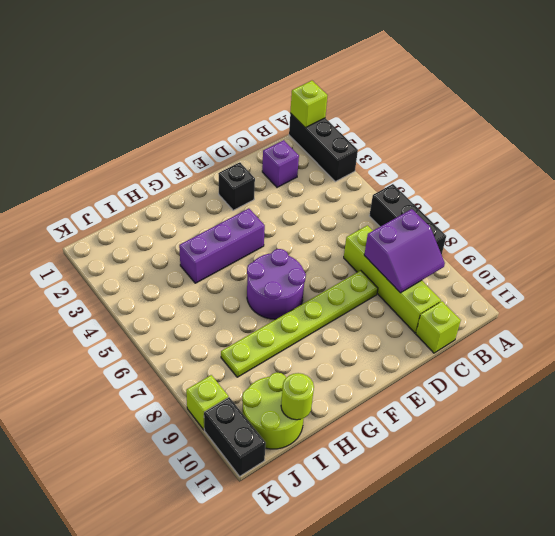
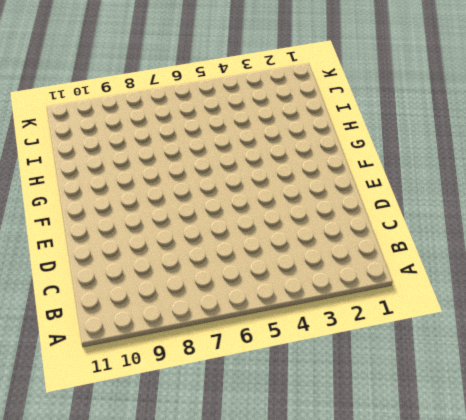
none -> black brick A1:A3 level 1
none -> black brick A6:A8 level 1
none -> purple brick C2 level 1

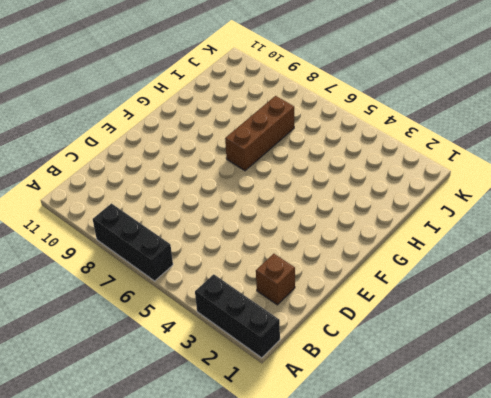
brown brick C2 level 1 -> purple brick C2 level 1
brown brick G7:I7 level 1 -> purple round brick F6:G7 level 1
none -> lime brick C7:C10 level 1
none -> lime brick C11 level 1
none -> lime plate D8:I8 level 1

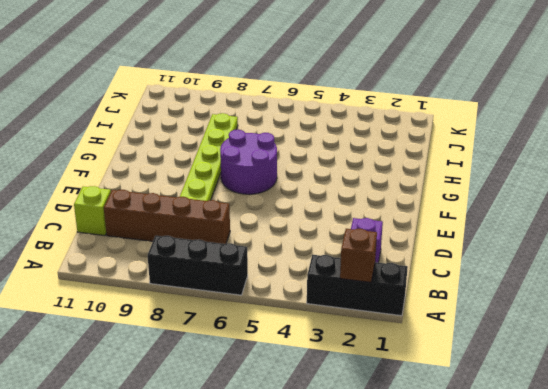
brown brick A2 level 2 -> none
brown brick C7:C10 level 1 -> lime brick C7:C10 level 1
none -> black brick E2 level 1
none -> purple brick F4:H4 level 1
none -> lime round brick I10:J11 level 1

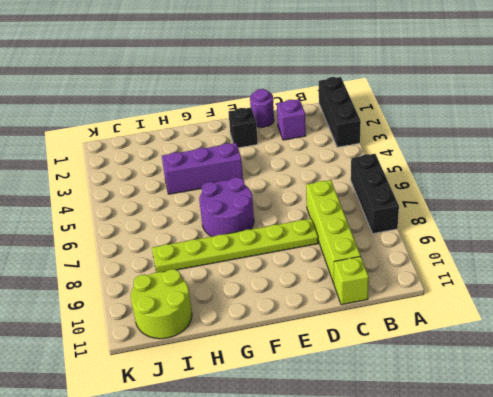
purple round brick D1 level 1 -> none
none -> lime brick K9 level 1
none -> black brick K10:K11 level 1
none -> lime brick A1 level 2

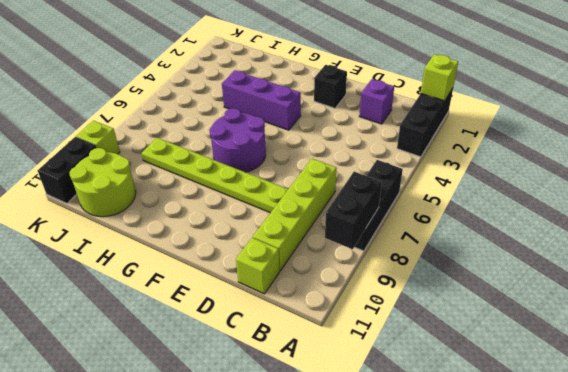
black brick A8:A9 level 2 -> none
none -> purple slope B8:C9 level 2 top 8
none -> lime round brick I11 level 2

